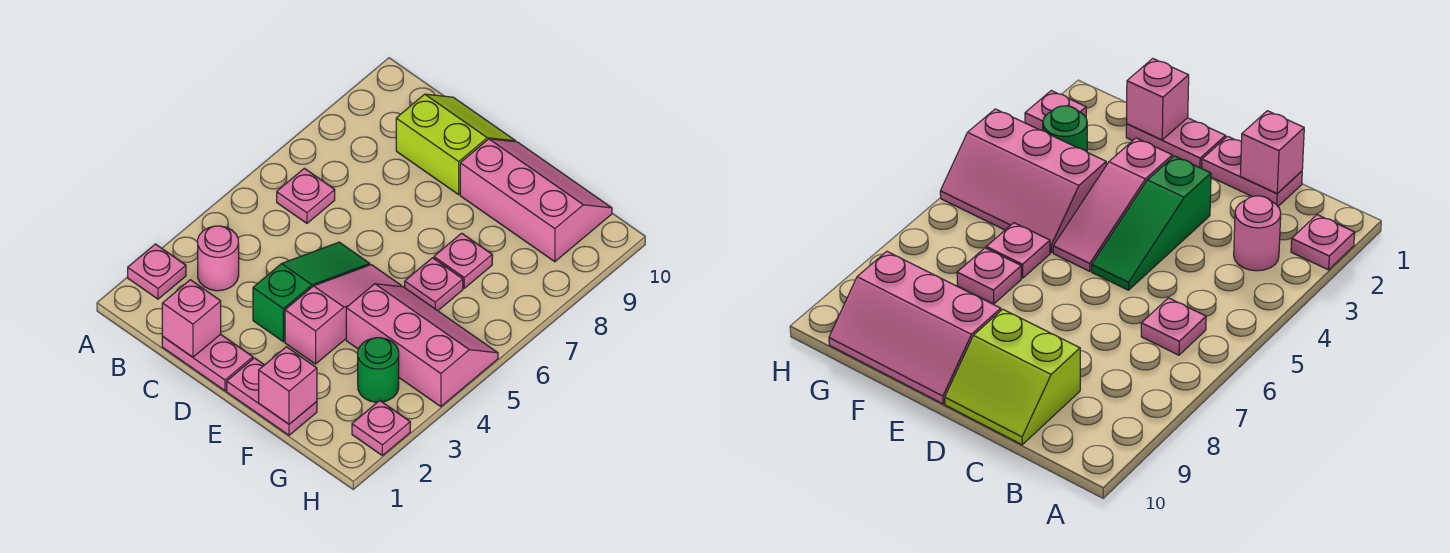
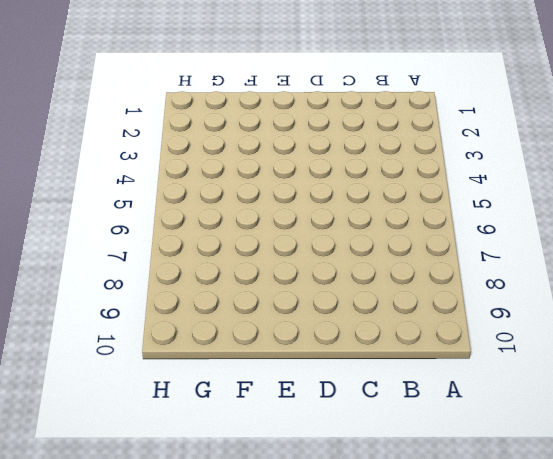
none -> pink plate A2 level 1
none -> pink round brick B3 level 1
none -> pink plate B6 level 1

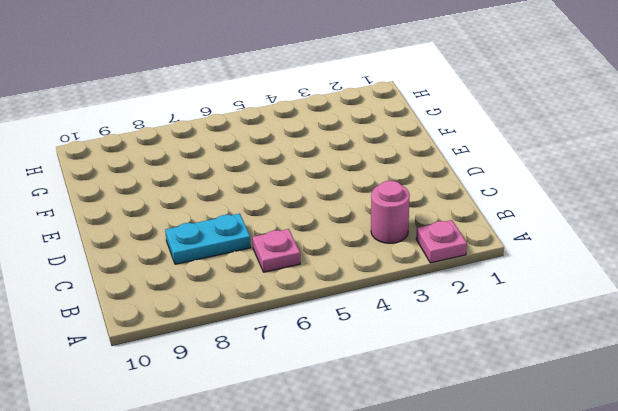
cyan plate C7:C8 level 1 -> none
none -> pink plate C1:D1 level 1
none -> lime slope C9:D10 level 1 top 9
none -> green slope D3:D5 level 1 top 3

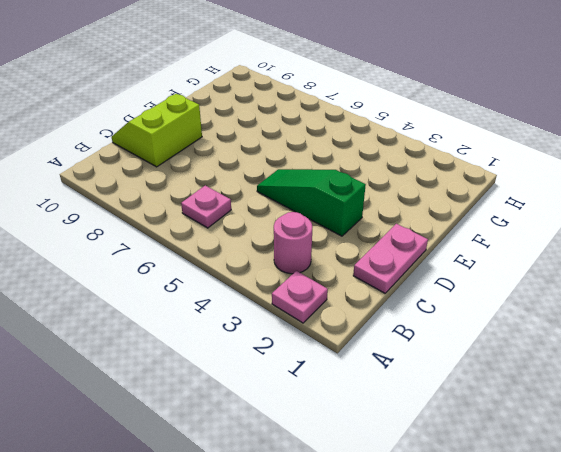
none -> pink plate E1:F1 level 1
none -> pink slope E3:E5 level 1 top 3
none -> pink slope E9:G10 level 1 top 9

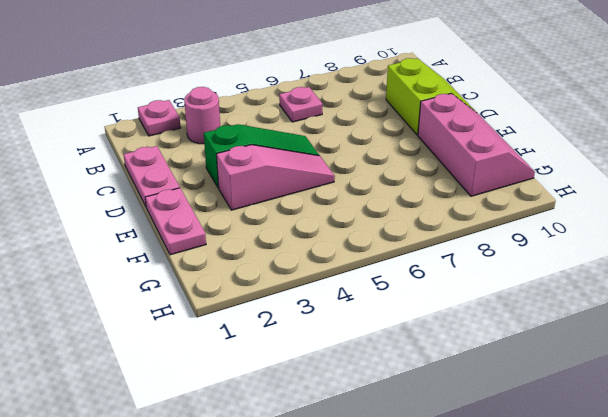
none -> pink slope F4:H5 level 1 top 4
none -> pink plate F6 level 1
none -> pink plate F7 level 1

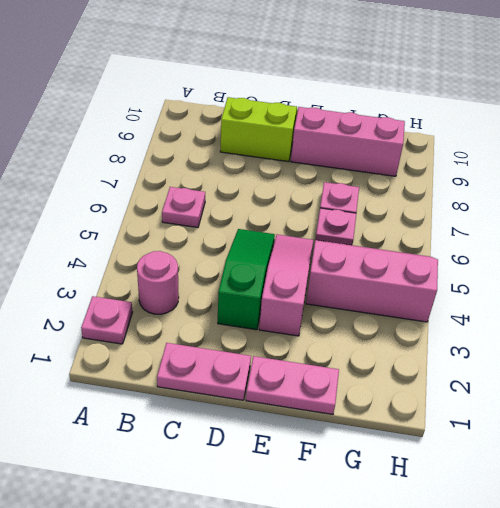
none -> green round brick G3 level 1
none -> pink plate H2 level 1
none -> pink brick C1 level 2

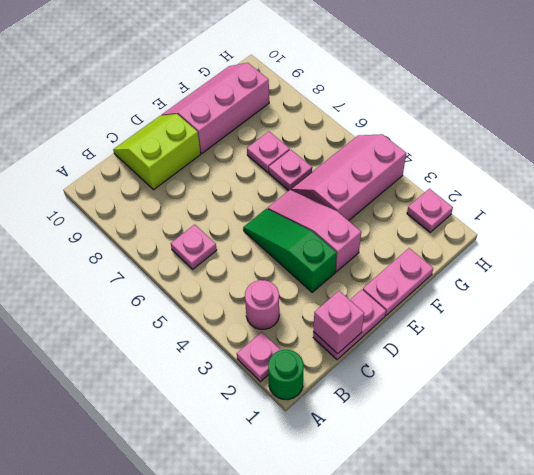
green round brick A1 level 1 -> green round brick G3 level 1
none -> pink brick F1 level 2

